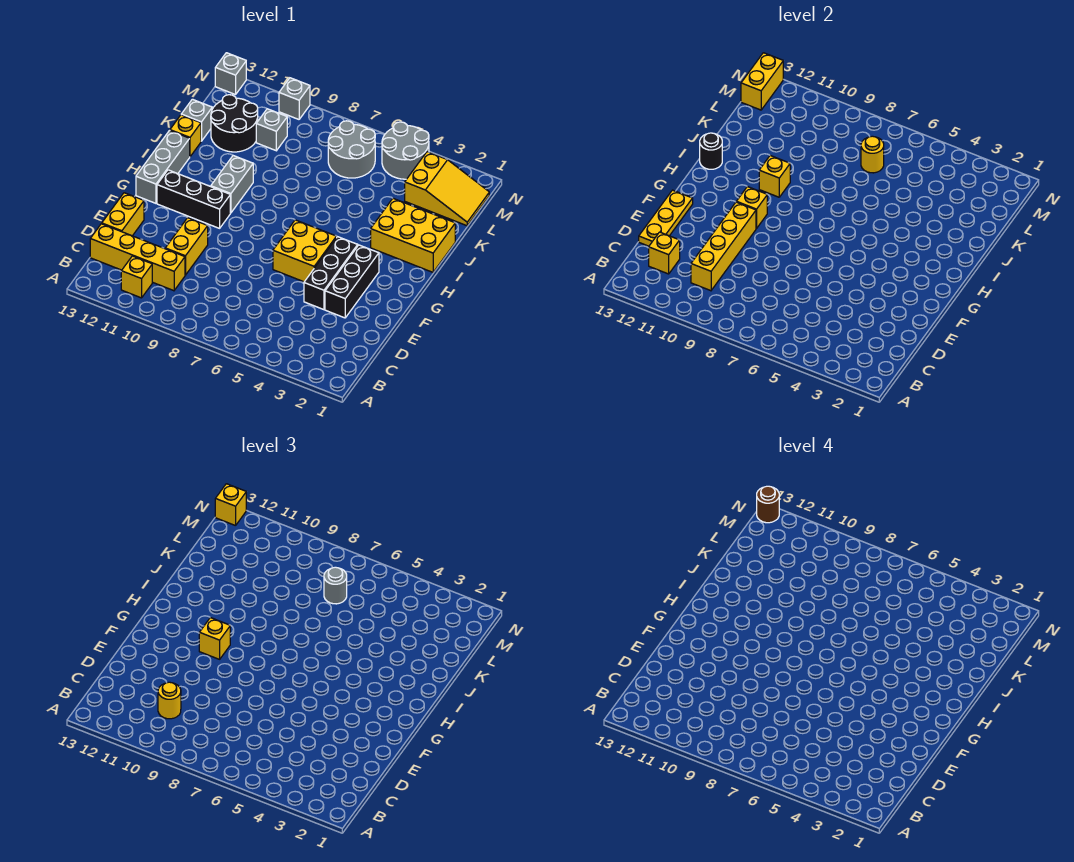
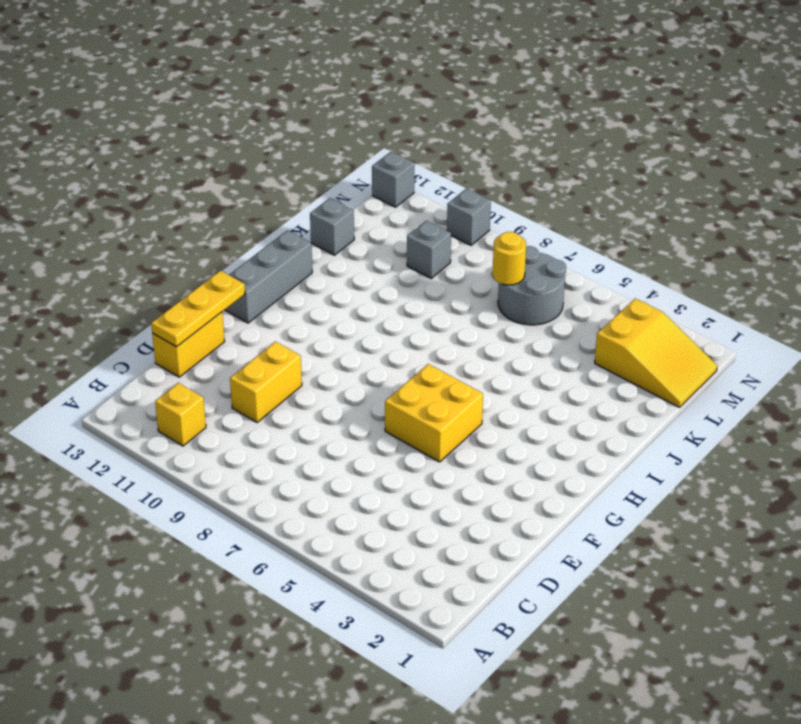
none -> yellow brick C10:C13 level 1
none -> black brick E3:G3 level 1
none -> black brick E4:G4 level 1
none -> black brick G10:G12 level 1

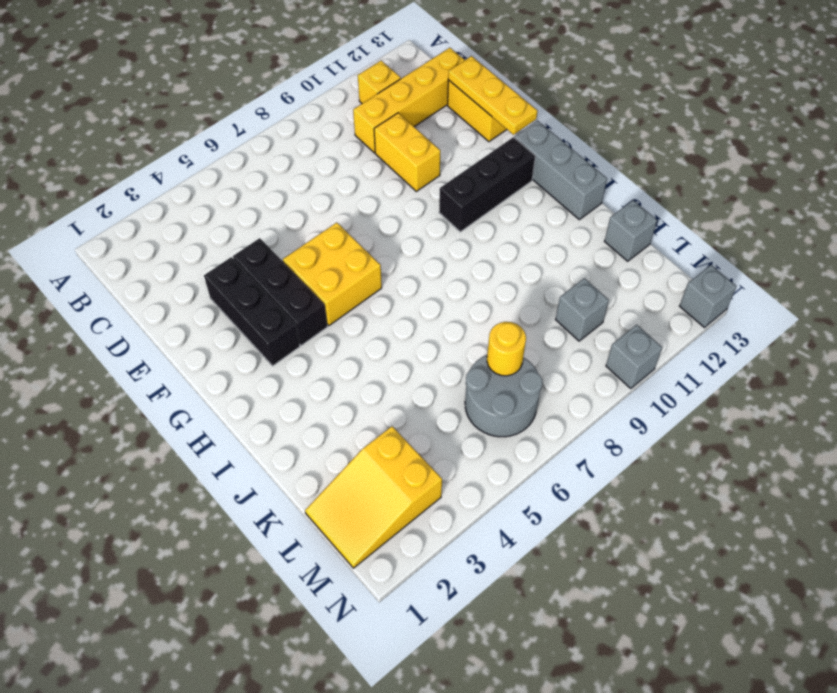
none -> grey brick H10:I10 level 1
none -> yellow brick I1:J3 level 1
none -> yellow brick J13 level 1
none -> black round brick K11:L12 level 1

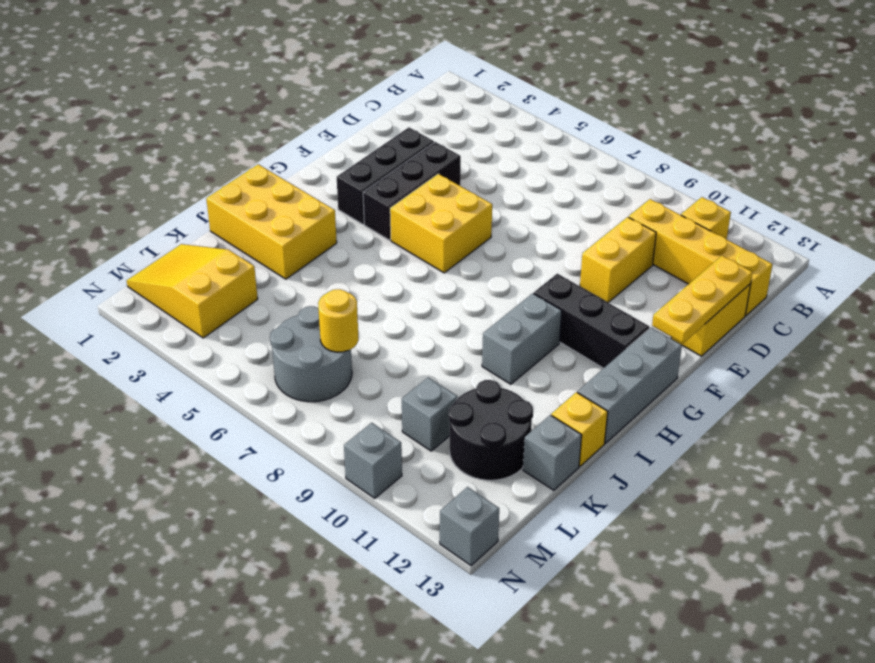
none -> grey round brick M4:N5 level 1
none -> yellow brick C10:F10 level 2
none -> yellow brick C12 level 2
none -> yellow brick G10 level 2

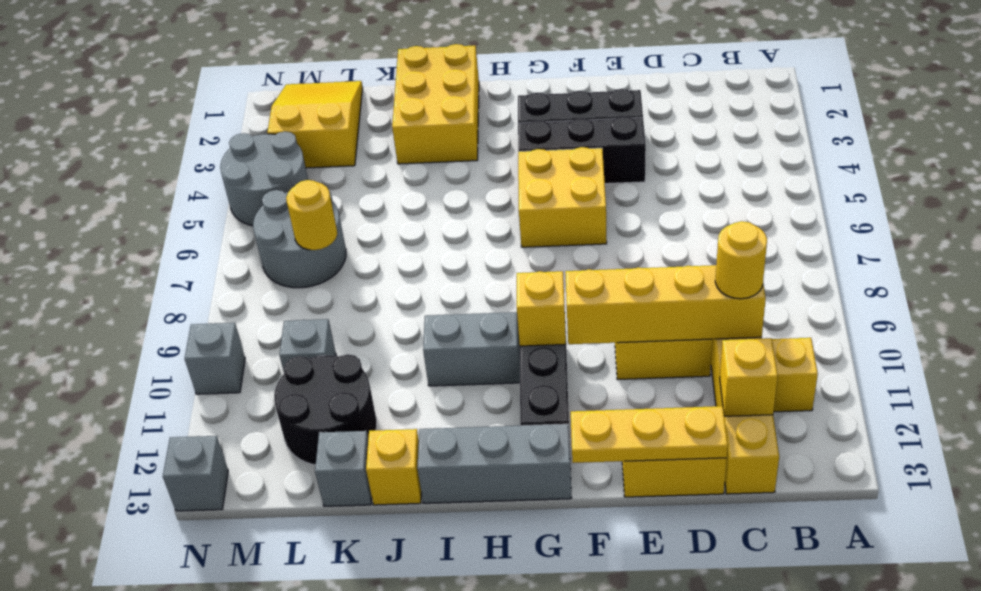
none -> yellow brick I10 level 2
none -> black round brick I13 level 2
none -> yellow brick M13:N13 level 2
none -> yellow brick G10 level 3

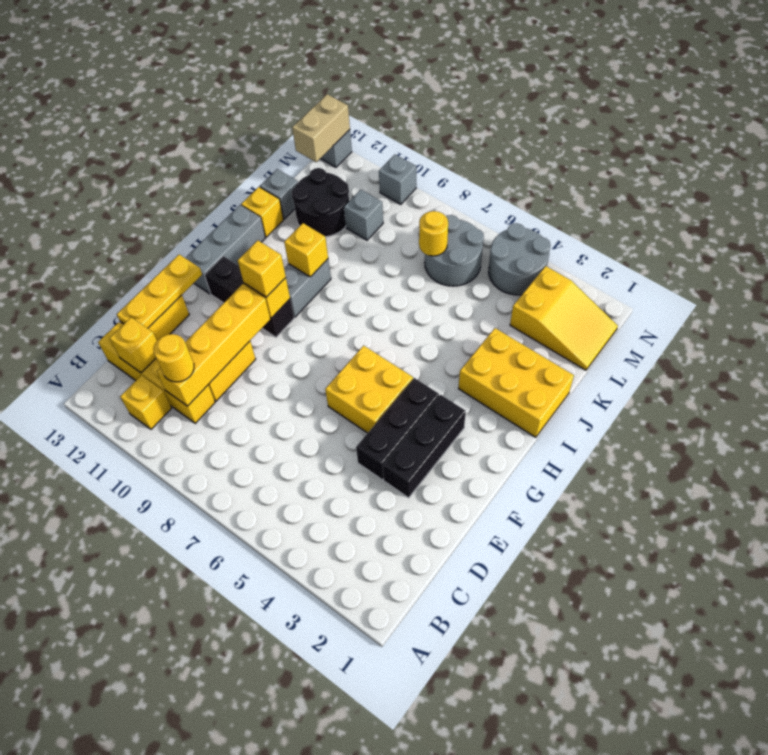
tan brick M13:N13 level 2 -> yellow brick M13:N13 level 2
none -> black round brick I13 level 2
none -> grey round brick L7 level 3
none -> yellow brick N13 level 3
none -> brown round brick N13 level 4

